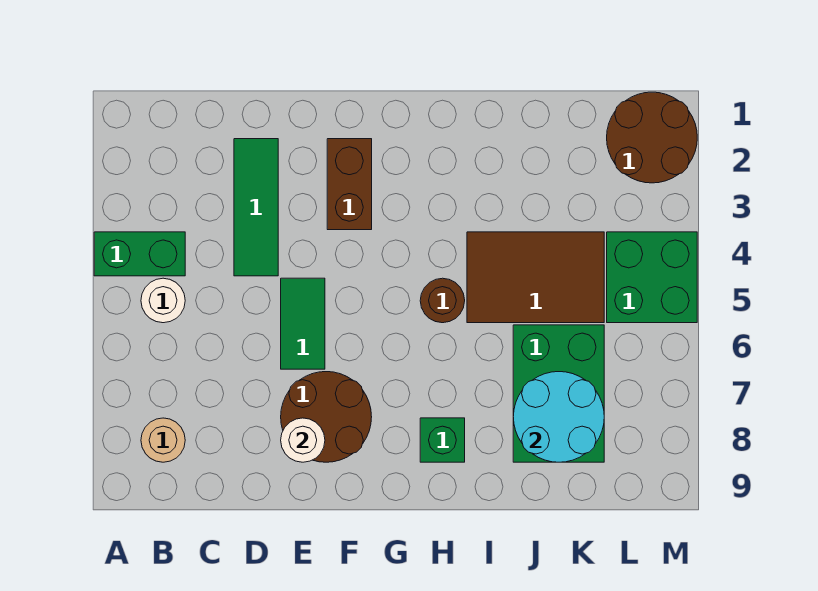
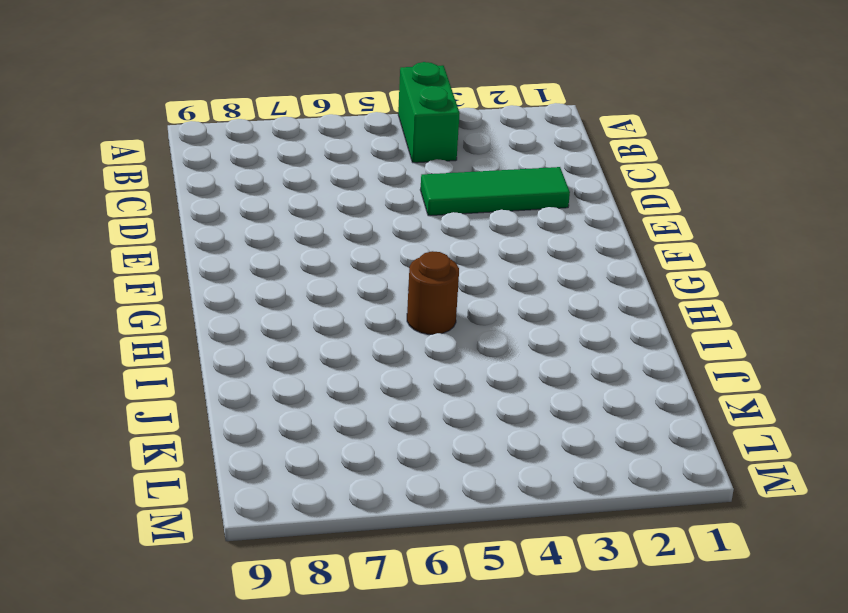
none -> white round brick B5 level 1
none -> tan round brick B8 level 1
none -> green tile E5:E6 level 1

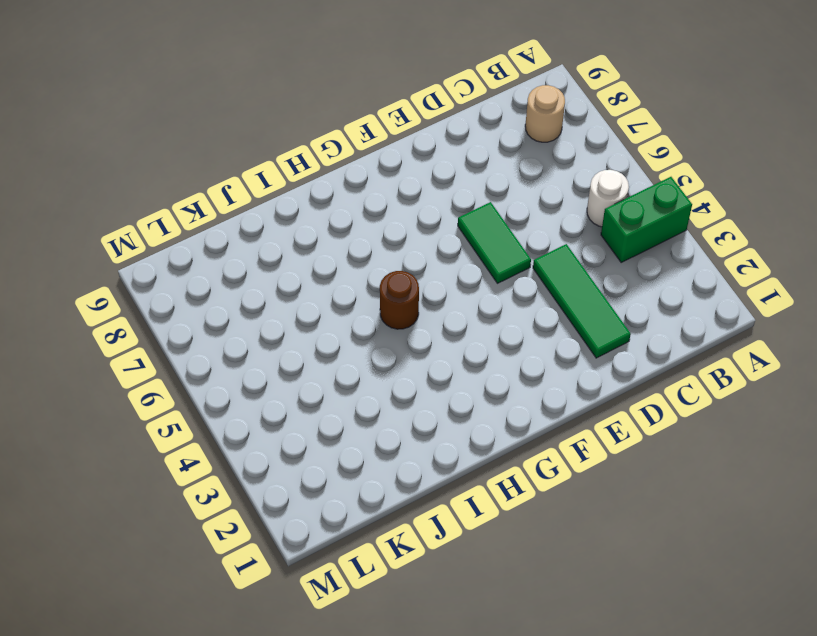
none -> brown round brick E7:F8 level 1
none -> brown brick F2:F3 level 1
none -> green brick H8 level 1

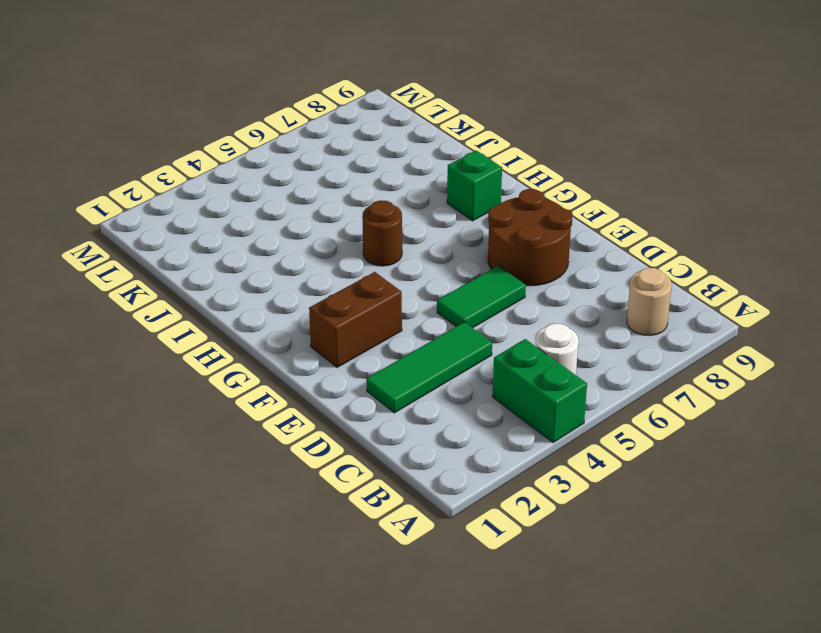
none -> brown tile I4:K5 level 1
none -> green brick J6:K8 level 1
none -> brown round brick L1:M2 level 1

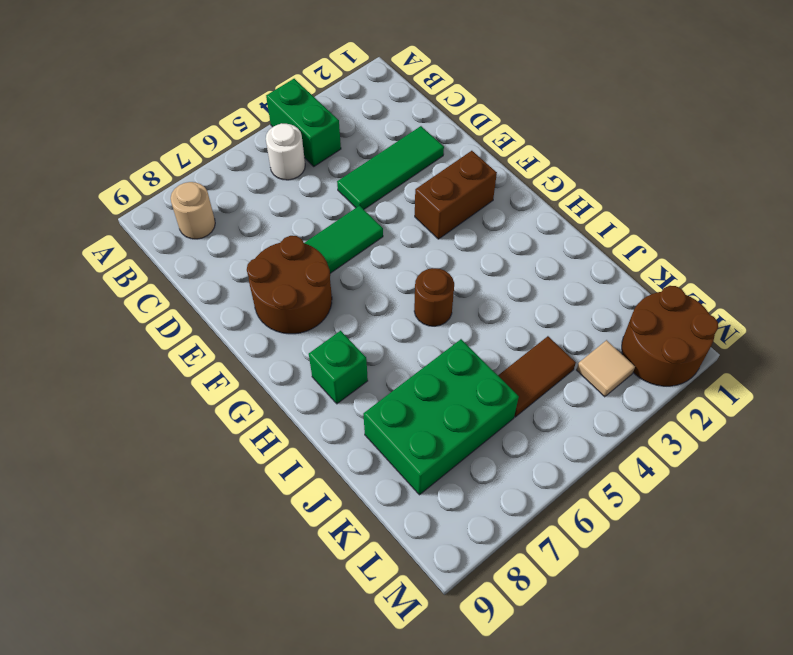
brown tile K4:K5 level 1 -> brown tile I4:K5 level 1
tan tile L3 level 1 -> none
none -> green brick L4:M5 level 1
none -> white round brick E8 level 2
none -> cyan round brick J7:K8 level 2

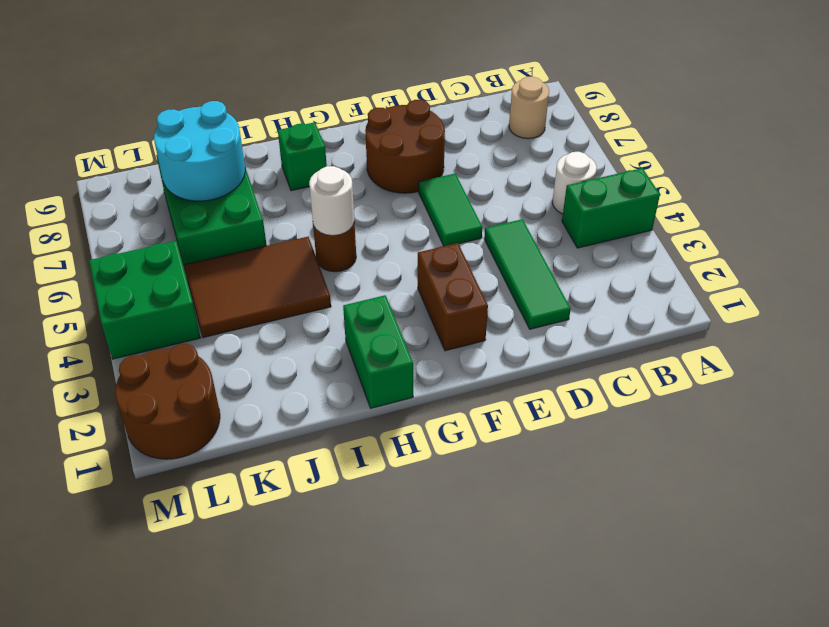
green brick H1:H2 level 1 -> none
white round brick H5 level 2 -> white round brick E8 level 2

